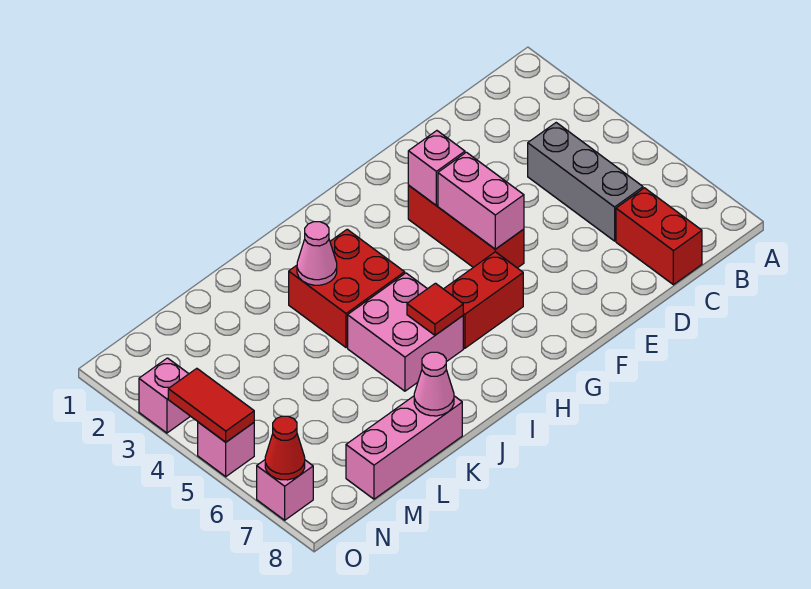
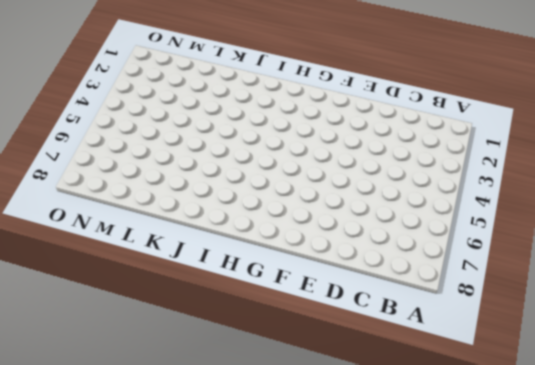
none -> grey brick C4:C6 level 1
none -> red brick C7:C8 level 1
none -> red brick F3:F5 level 1

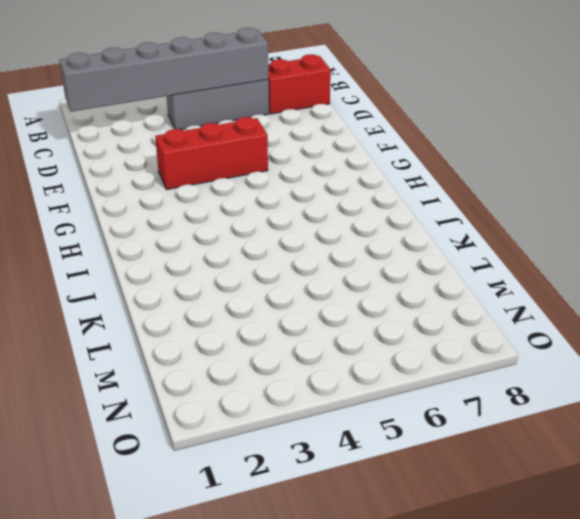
grey brick C1:C6 level 2 -> none
none -> red brick G6:H6 level 1
none -> red brick I3:J4 level 1
none -> pink brick I5:J6 level 1

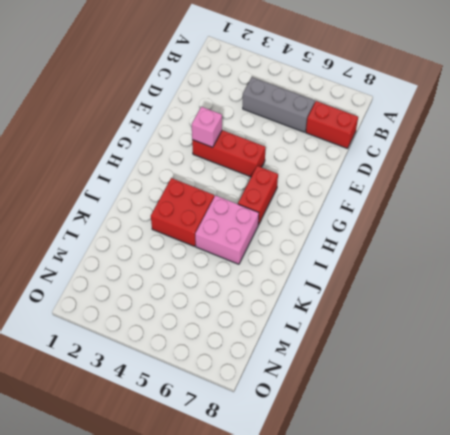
none -> pink brick K8:M8 level 1
none -> pink brick O3 level 1
none -> pink brick O5 level 1

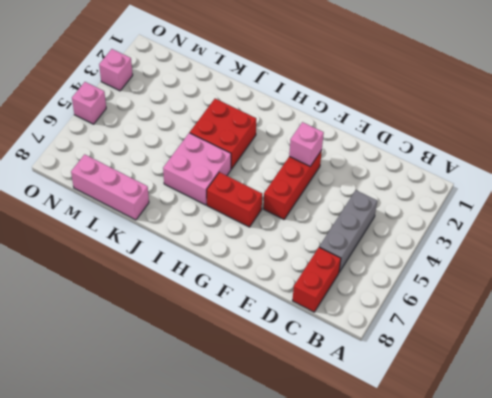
none -> pink brick O7 level 1
none -> pink brick F4:F5 level 2
none -> red tile I6 level 2

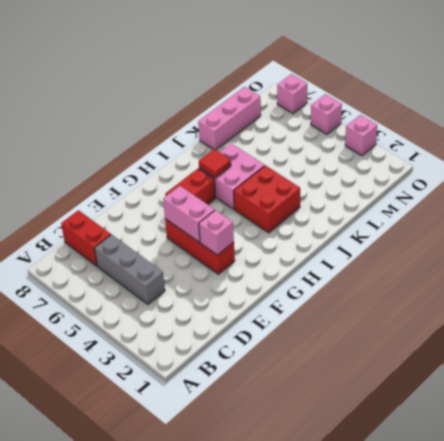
none -> pink cone J3 level 2
none -> pink cone K8 level 2
none -> red tile O4:O5 level 2

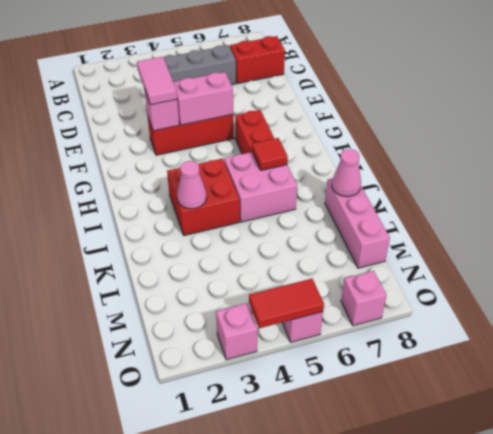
pink tile E3:F3 level 3 -> none
none -> red cone O7 level 2

